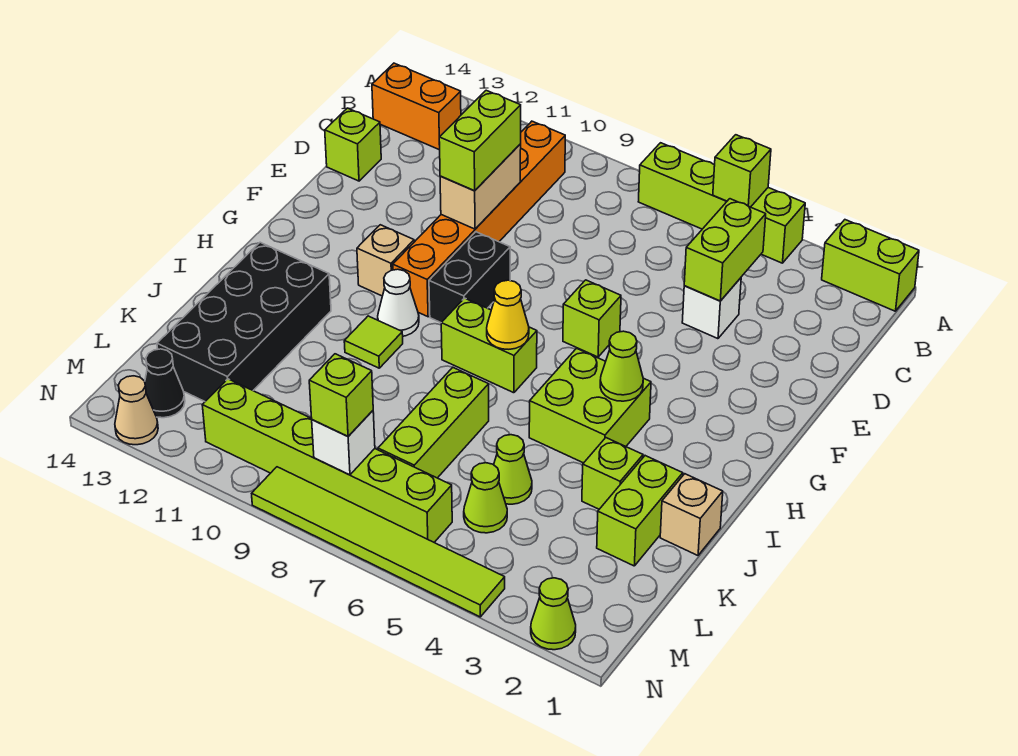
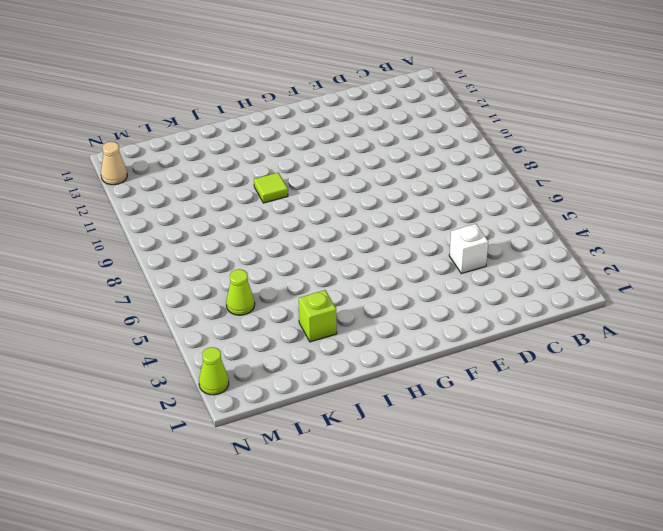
none -> lime brick A1:A2 level 1
none -> lime brick A4:A7 level 1
none -> orange brick B10:G10 level 1
none -> orange brick B13:B14 level 1

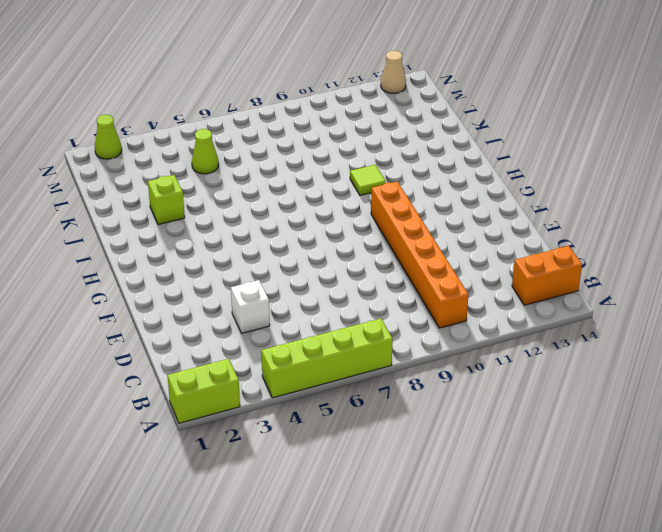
none -> lime brick D14 level 1
none -> lime brick F6 level 1
none -> black brick F9:G9 level 1
none -> tan brick G11 level 1

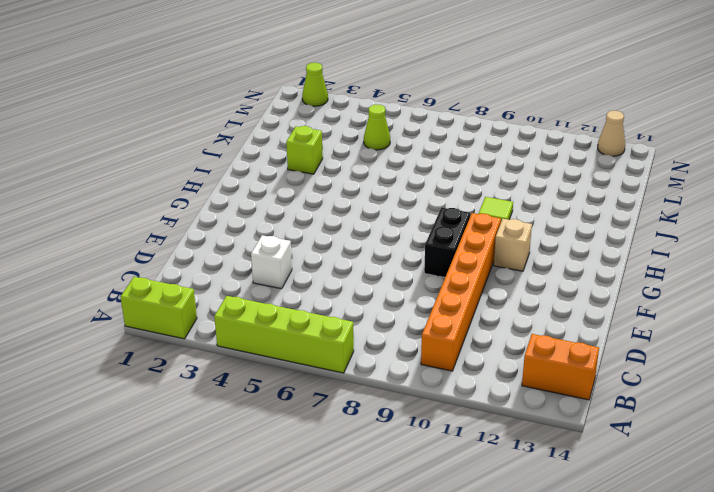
none -> lime brick D14 level 1
none -> lime brick F6 level 1
none -> lime brick H4:I5 level 1
none -> lime brick H7:H8 level 1

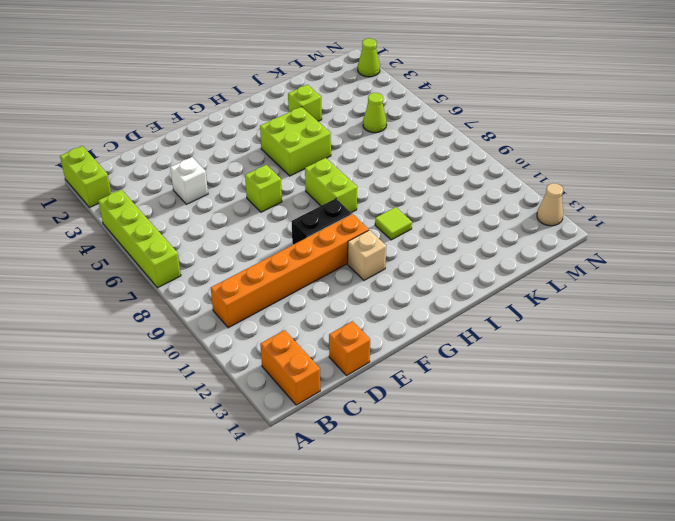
orange brick D14 level 1 -> lime brick D14 level 1
none -> white cone H10 level 1
none -> black brick I12:L13 level 1
none -> tan brick J1 level 1
none -> lime brick J2:K2 level 1

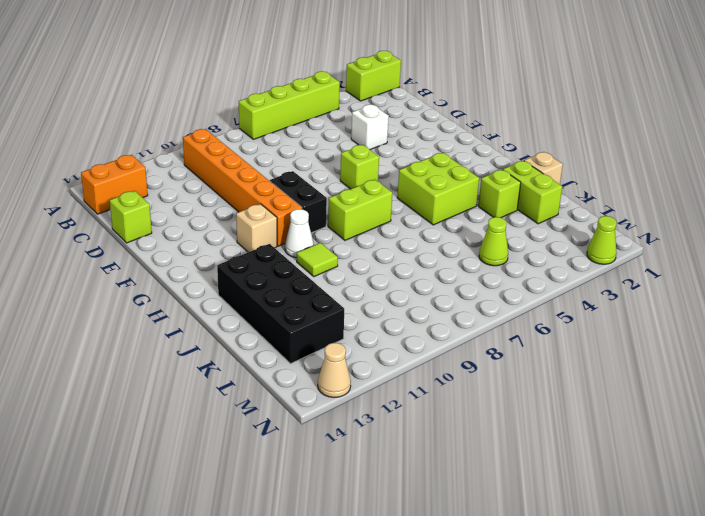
none -> lime brick J7:L7 level 1
none -> lime cone K5 level 1
none -> lime brick M6:M11 level 1
none -> black cone M13 level 1

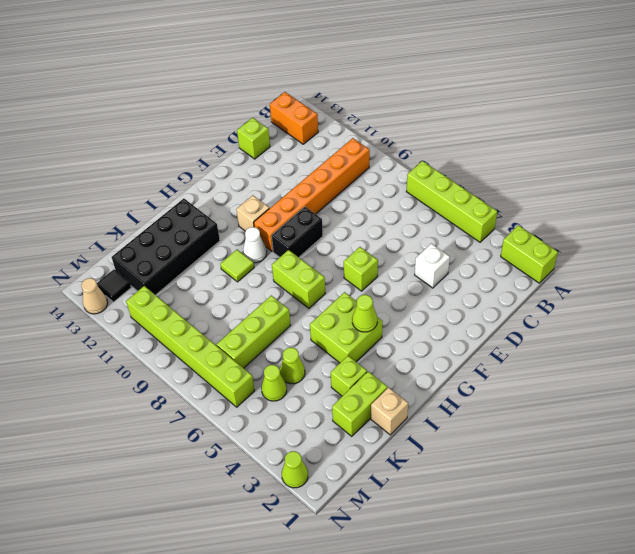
black tile M13 level 1 -> black cone M13 level 1
none -> lime tile N4:N9 level 1
none -> lime brick A5 level 2
none -> lime brick C4:D4 level 2
none -> tan brick D10:E10 level 2

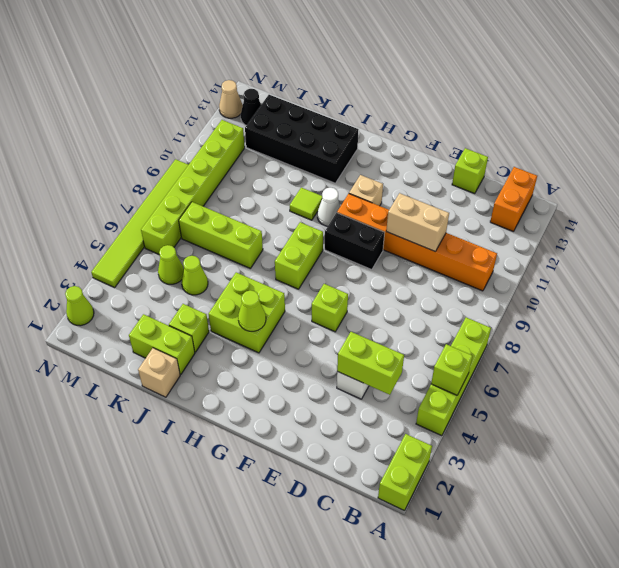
none -> yellow cone H7 level 2
none -> white brick M8 level 2
none -> lime brick D10:E10 level 3
none -> lime brick M8 level 3

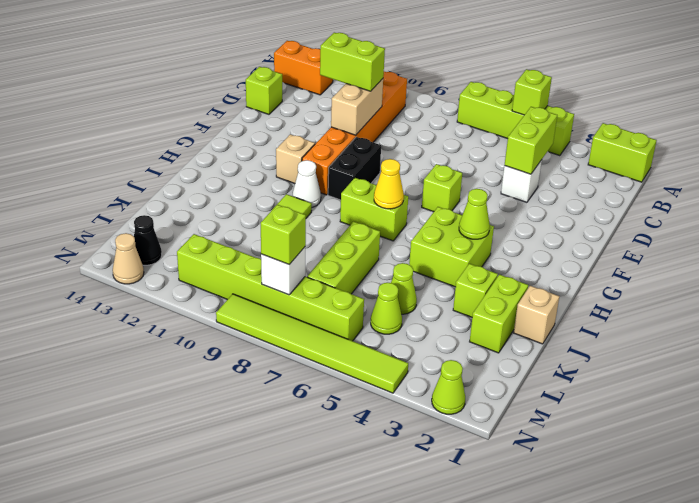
lime brick D10:D11 level 3 -> lime brick D10:E10 level 3
none -> black brick I12:L13 level 1

